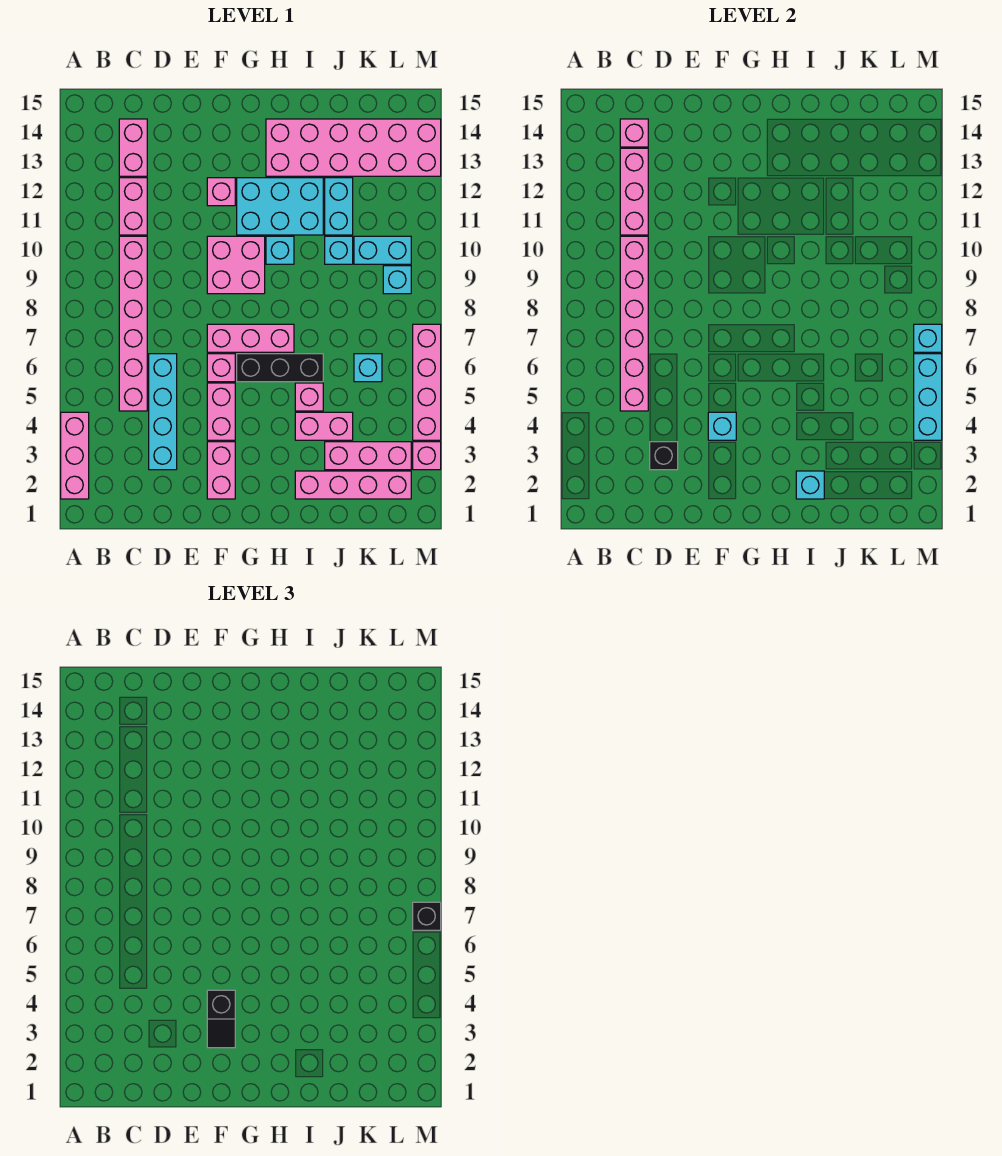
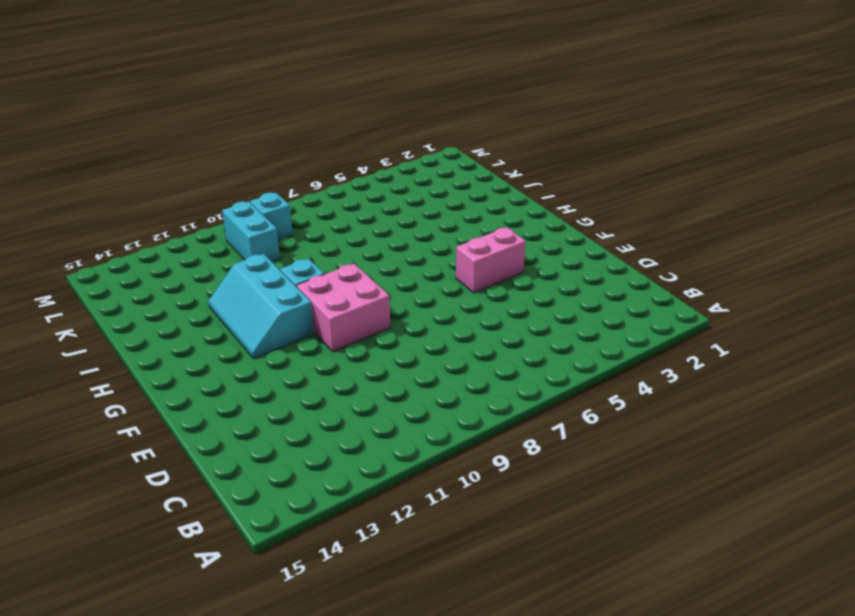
cyan slope G11:I12 level 1 top 11 -> cyan brick G11:I12 level 1
none -> pink brick A2:A4 level 1
none -> pink brick C5:C10 level 1
none -> pink brick C11:C12 level 1
none -> pink brick C13:C14 level 1

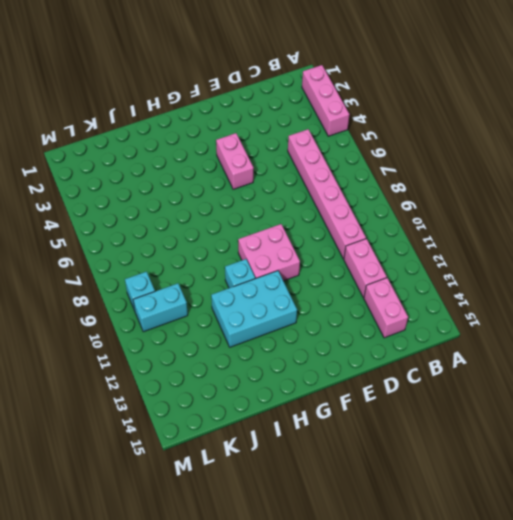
none -> cyan brick D3:D6 level 1
none -> pink brick F2:F3 level 1
none -> pink brick F6 level 1
none -> pink brick F7:H7 level 1

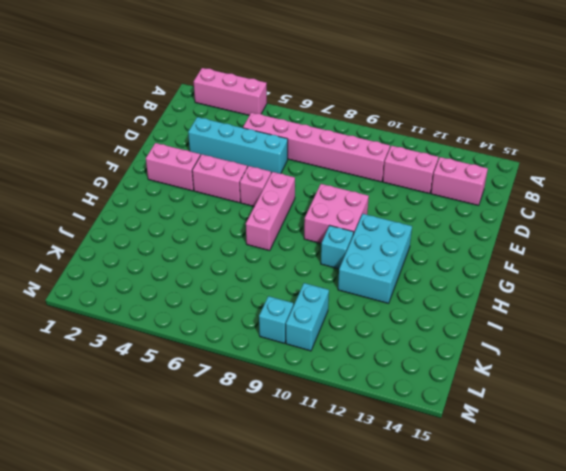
none -> pink brick F12 level 1
none -> black brick G6:I6 level 1
none -> pink brick H13:M14 level 1
none -> pink brick I2:L2 level 1

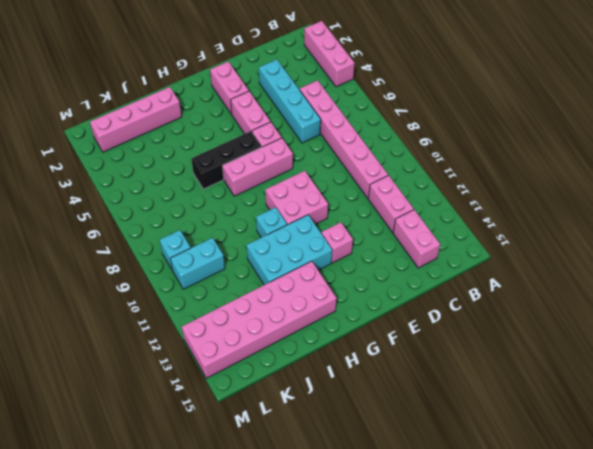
none -> pink brick I4:J4 level 1
none -> pink brick I5 level 1
none -> pink brick J3:L3 level 1
none -> cyan brick J10 level 1

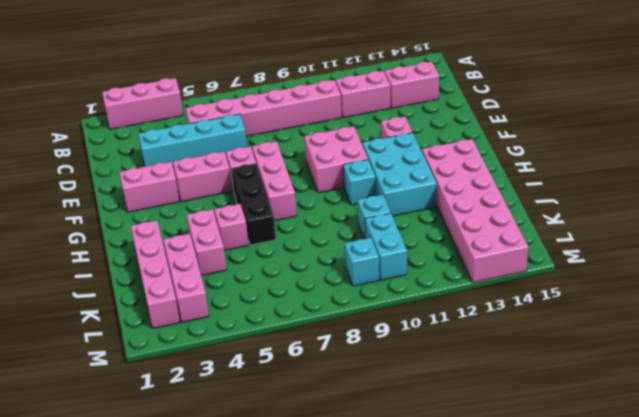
none -> cyan brick J11:J12 level 1
none -> cyan brick K6 level 1
none -> pink brick M3 level 1
none -> pink brick M4:M7 level 1

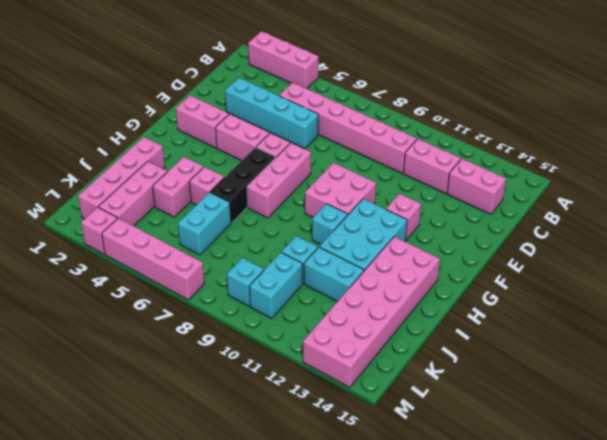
cyan brick J6:K6 level 1 -> cyan brick K6 level 1
none -> pink brick C5:C10 level 2
none -> pink brick C11:C13 level 2
none -> pink brick C14 level 2
none -> black brick D3 level 2

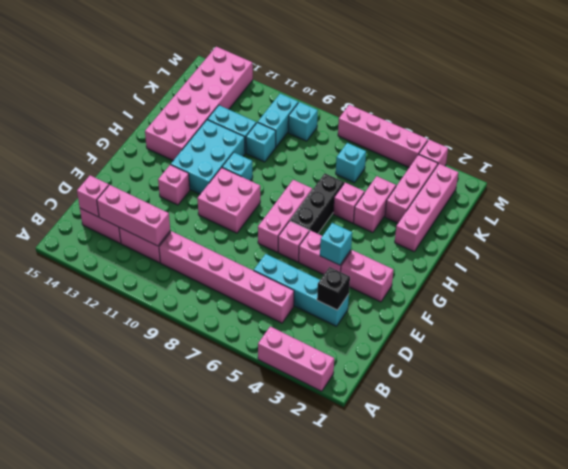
none -> pink brick C5:C10 level 2
none -> cyan brick I2 level 2
none -> cyan brick M4:M6 level 2
none -> cyan brick M7 level 2

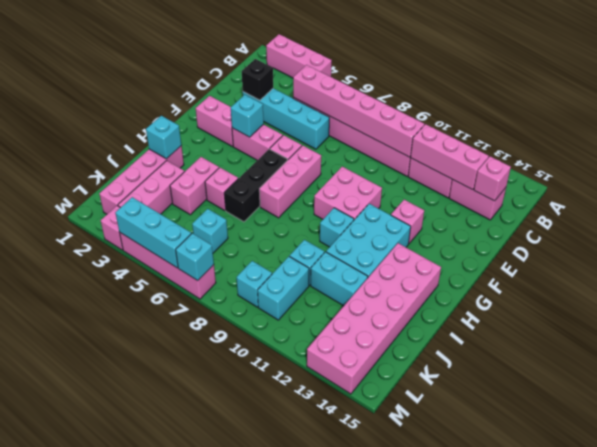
none -> black slope F3:F4 level 3 top 4
none -> black brick M7 level 3

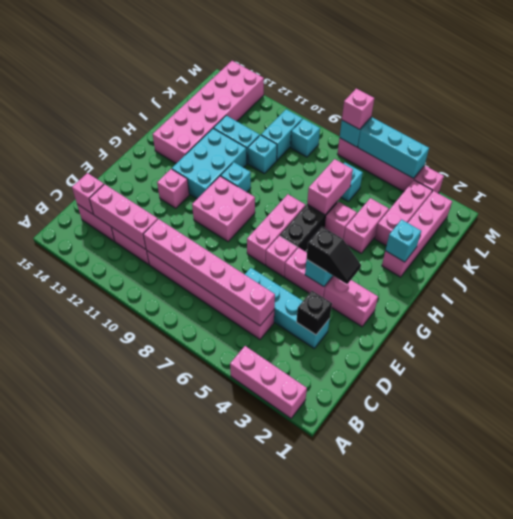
pink brick I6:J6 level 2 -> none
pink brick M7 level 3 -> black brick M7 level 3

